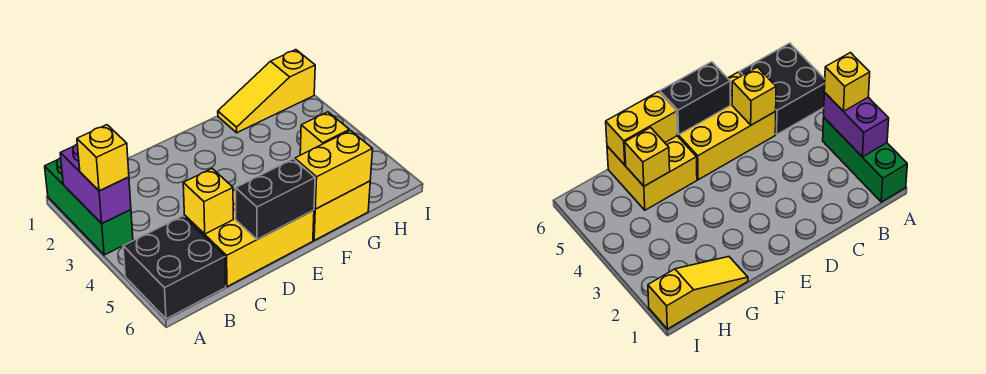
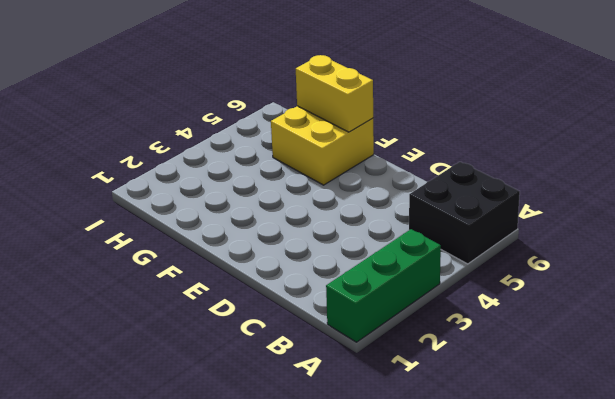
none -> yellow brick C5:E6 level 1
none -> yellow slope G1:I1 level 1 top I

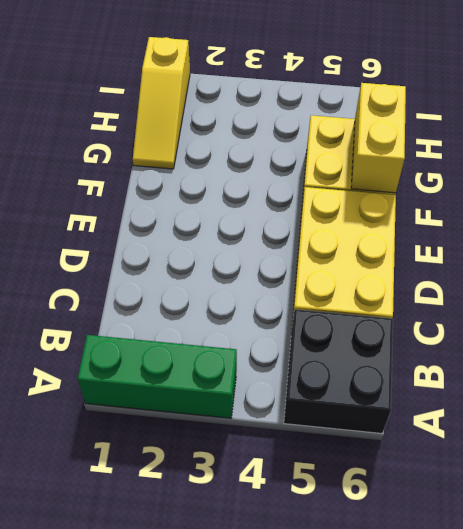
none -> purple brick A2:A3 level 2
none -> yellow brick C5 level 2

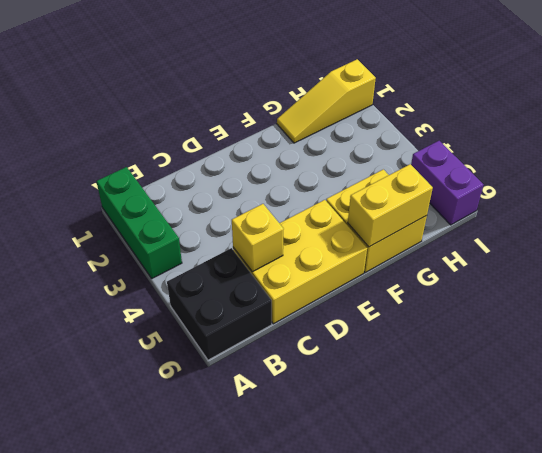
purple brick I5:I6 level 1 -> purple brick A2:A3 level 2
none -> black brick D6:E6 level 2
none -> yellow brick G5 level 2

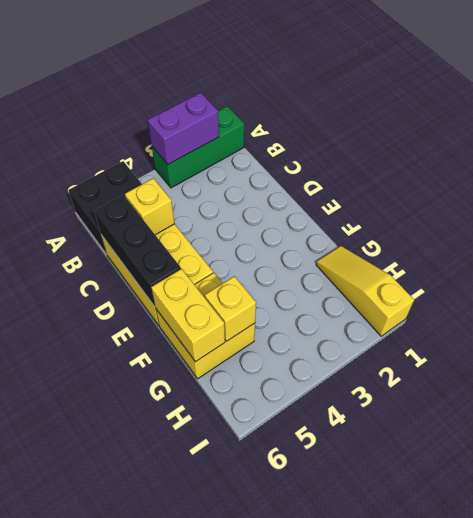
black brick C6:E6 level 2 -> black brick D6:E6 level 2
none -> yellow brick A3 level 3

